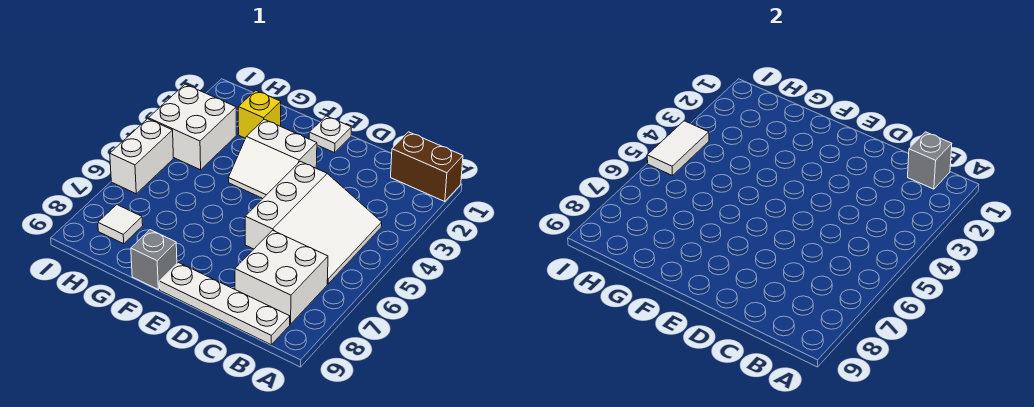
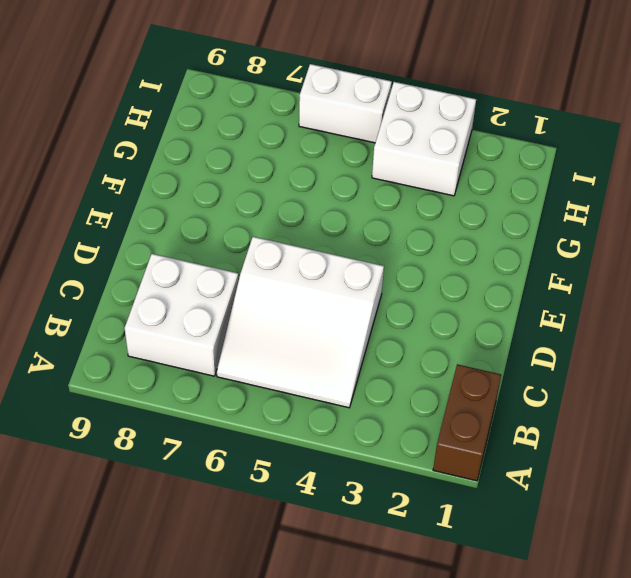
none -> white plate B9:E9 level 1
none -> white plate E1 level 1
none -> white slope E3:F4 level 1 top 3

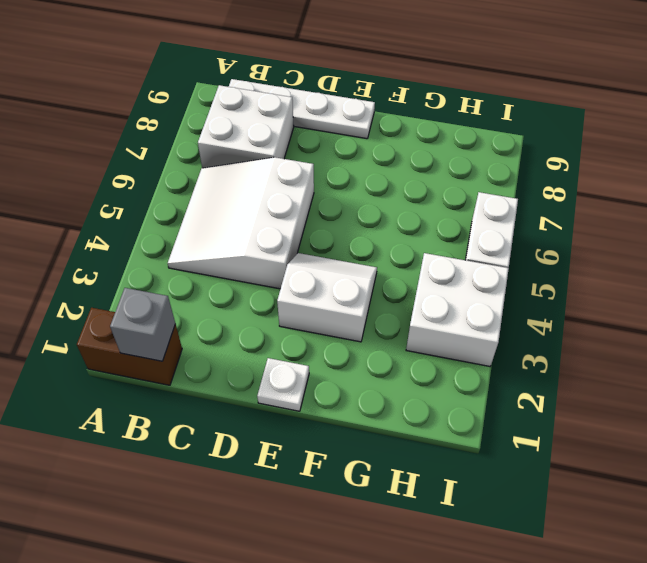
none -> grey brick F9 level 1
none -> yellow brick G2 level 1
none -> white tile H8 level 1

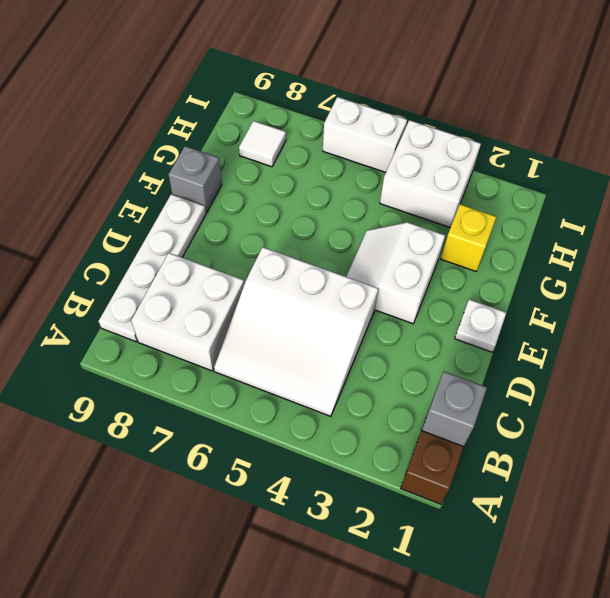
none -> white tile I4:I5 level 2

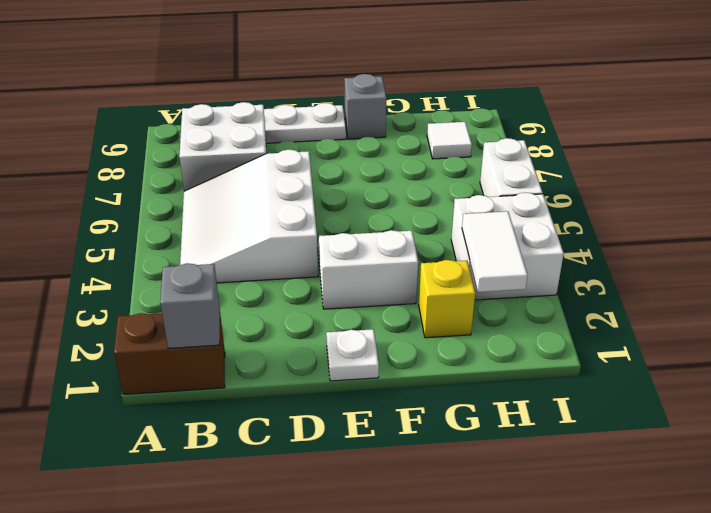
white tile H2:H3 level 2 -> white tile I4:I5 level 2

